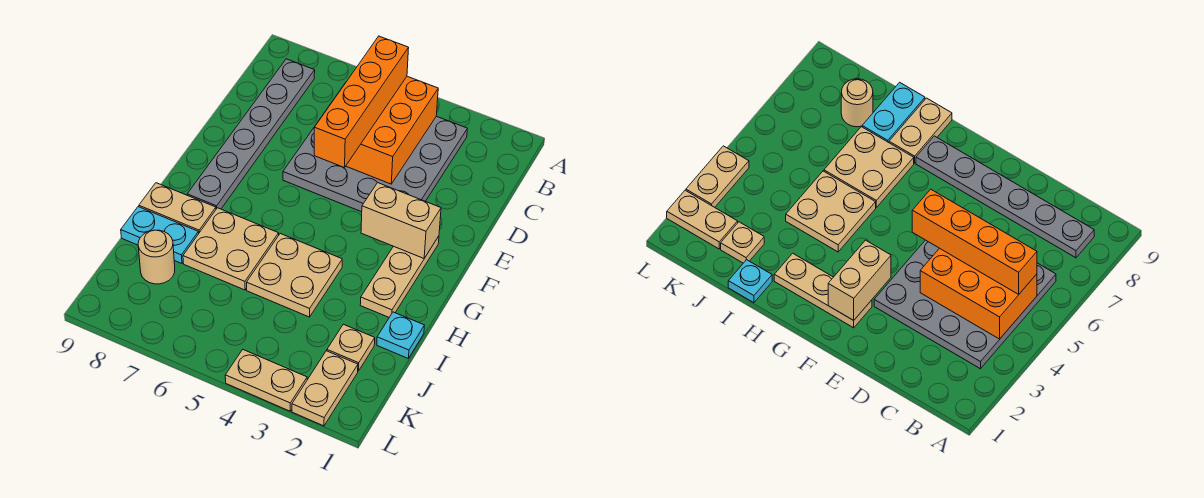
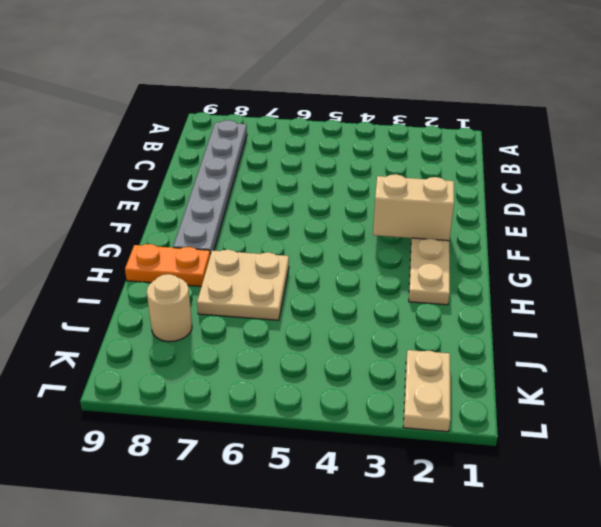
orange plate H8:H9 level 1 -> tan plate H8:H9 level 1
none -> grey plate B3:E6 level 1
none -> tan plate H4:I5 level 1
none -> cyan plate I1 level 1

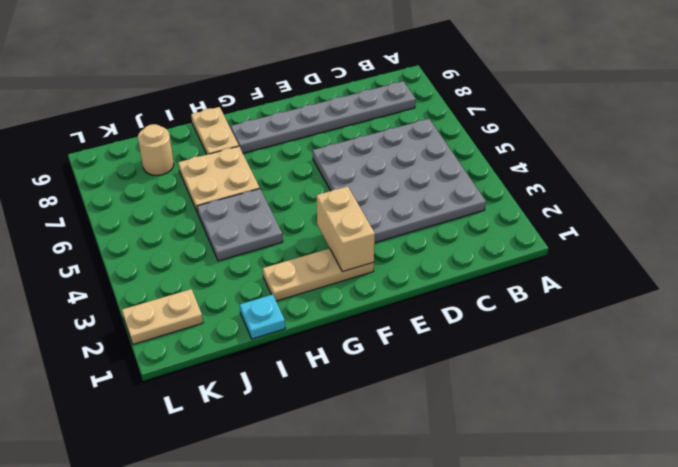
grey plate H4:I5 level 1 -> tan plate H4:I5 level 1
none -> cyan plate I8:I9 level 1
none -> tan plate J2 level 1
none -> tan plate L3:L4 level 1

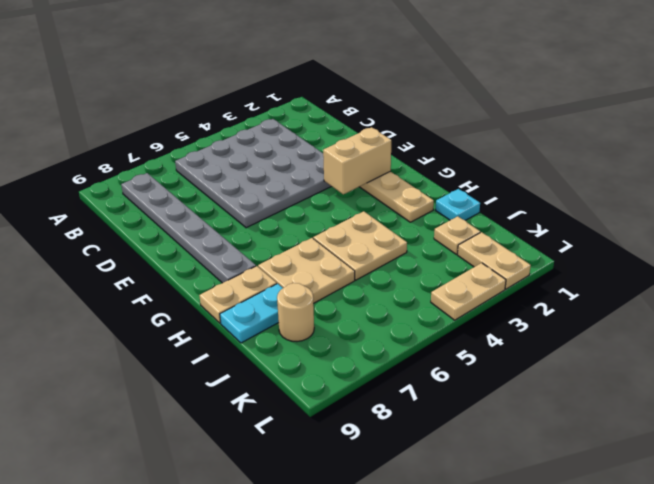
none -> orange brick B4:D5 level 2
none -> orange brick B5:E5 level 3

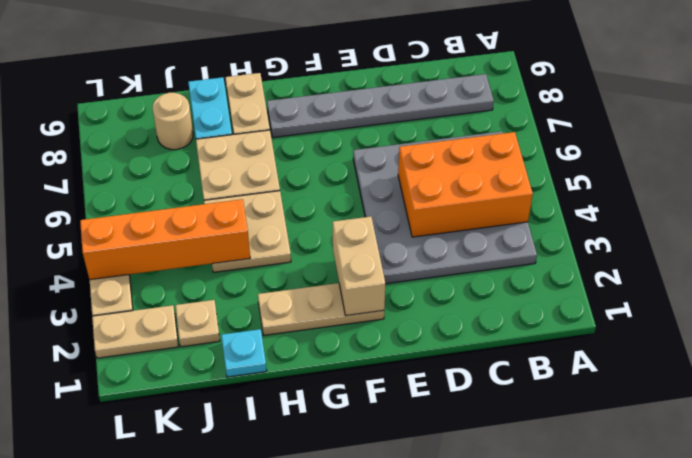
orange brick I4:L4 level 2 -> orange brick B5:E5 level 3

